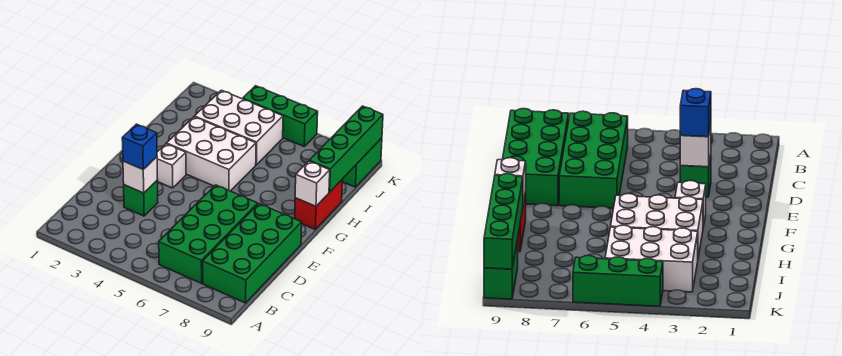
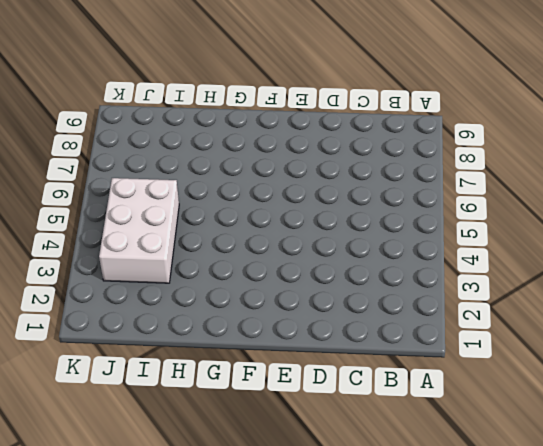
none -> green brick B6:E7 level 1
none -> green brick B8:E9 level 1
none -> green brick D3 level 1

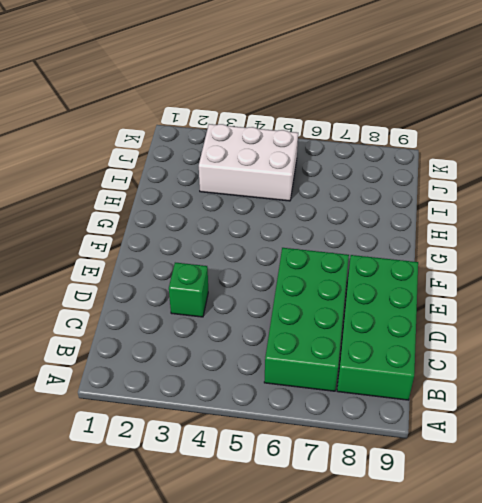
none -> white brick F3 level 1
none -> white brick G3:H5 level 1
none -> red brick G9:H9 level 1

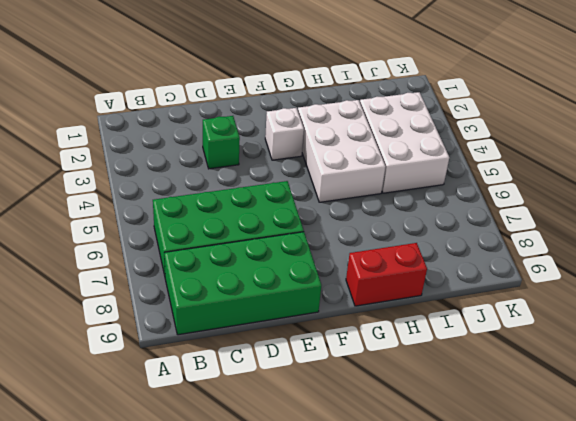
none -> green brick J9:K9 level 1
none -> green brick K4:K6 level 1
none -> white brick D3 level 2

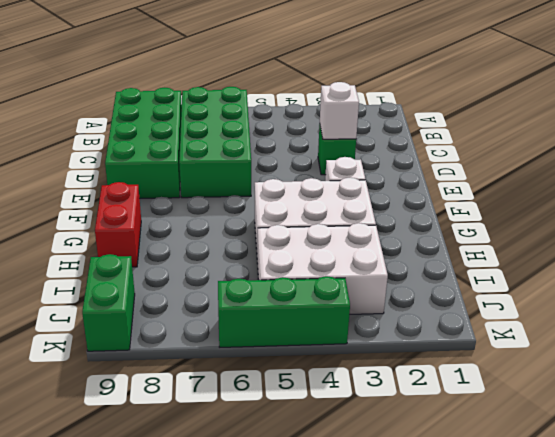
none -> white brick G9 level 2
none -> green brick H9:K9 level 2
none -> blue brick D3 level 3

